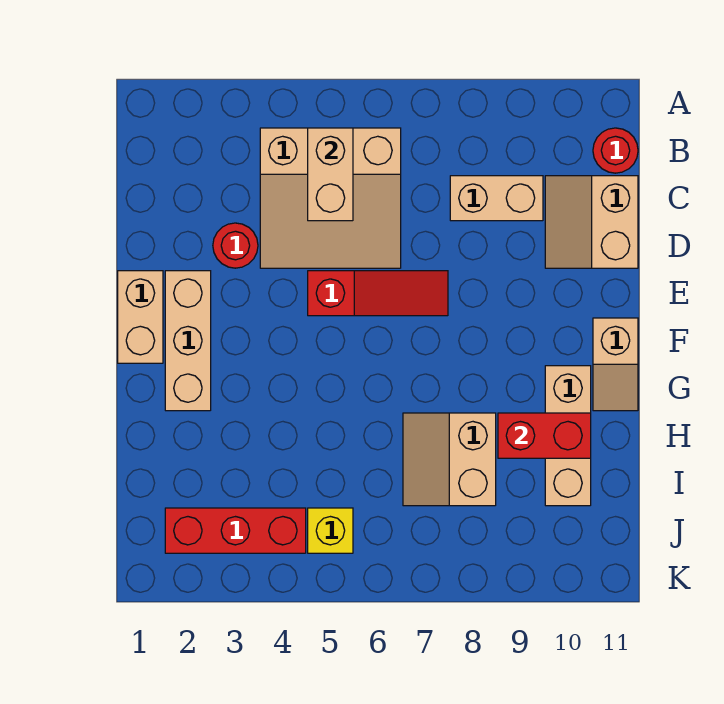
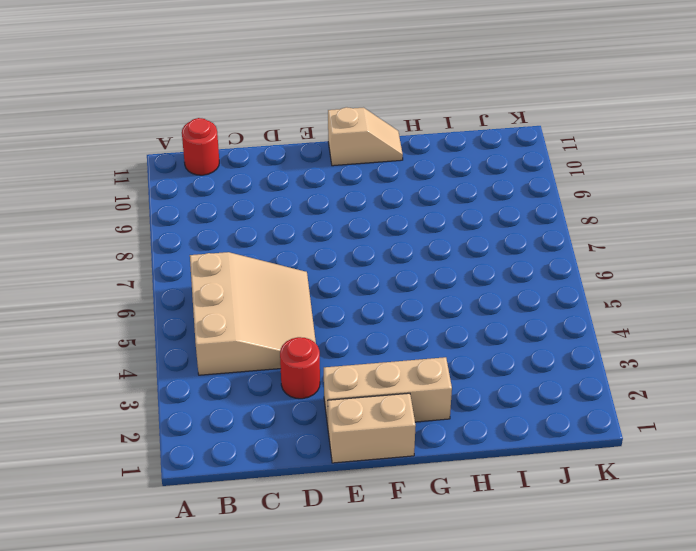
none -> tan brick C8:C9 level 1
none -> tan slope C10:D11 level 1 top 11
none -> red slope E5:E7 level 1 top 5

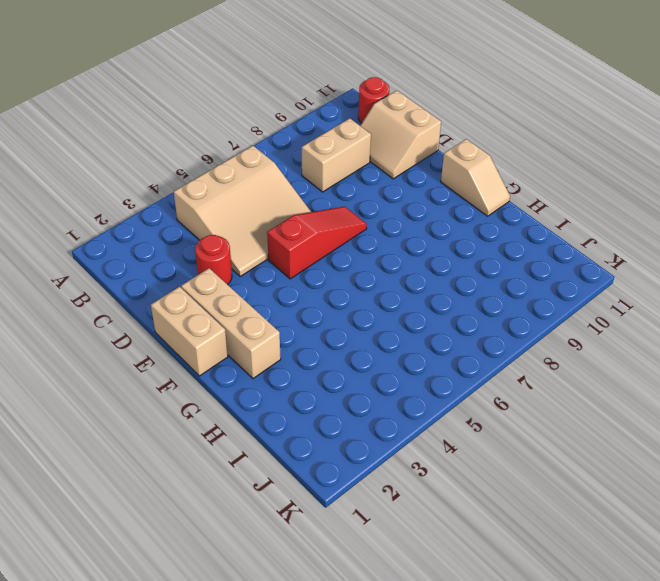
none -> tan brick G10:I10 level 1
none -> tan slope H7:I8 level 1 top 8
none -> red brick J2:J4 level 1

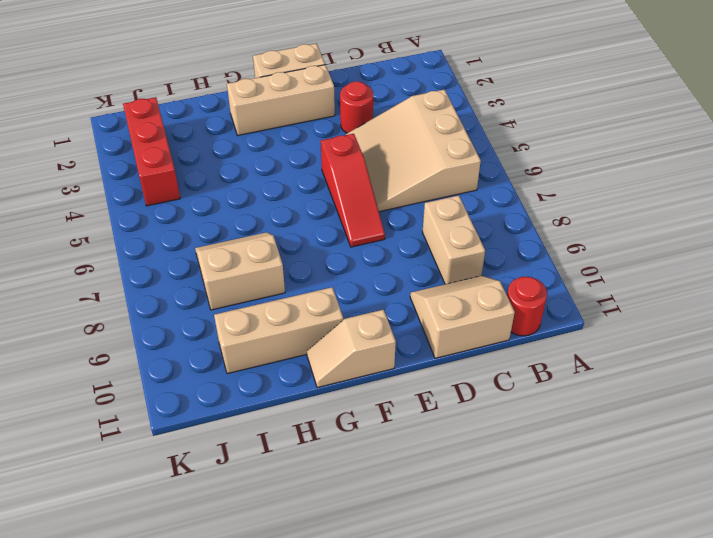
none -> yellow brick J5 level 1
none -> tan brick B5:C5 level 2
none -> red brick H9:H10 level 2

